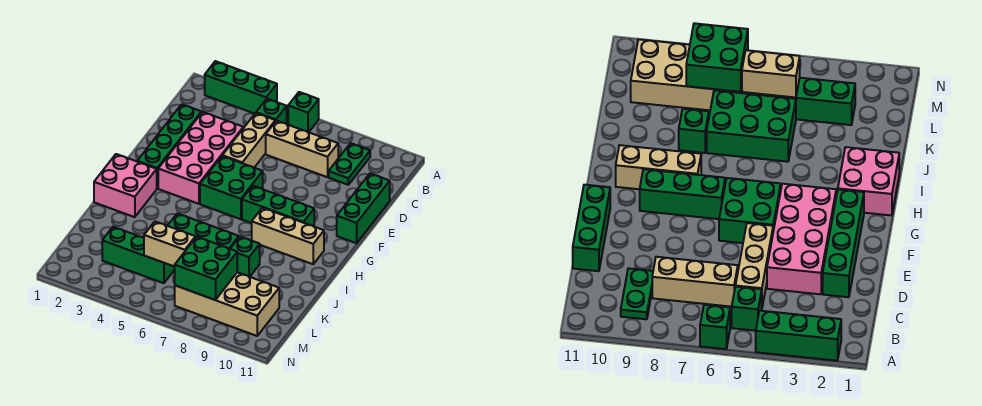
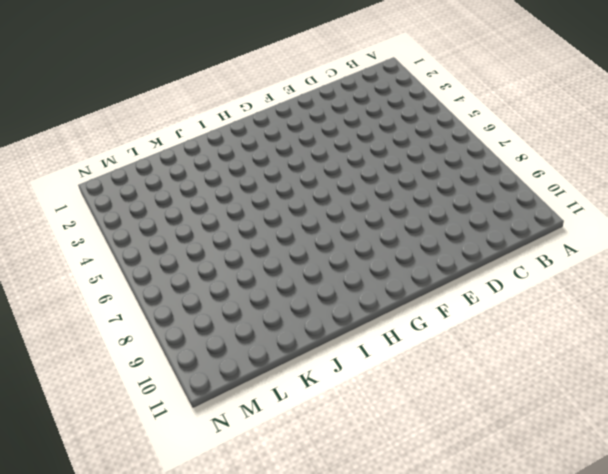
none -> green brick A2:A4 level 1
none -> green brick A6 level 1
none -> green brick B5 level 1

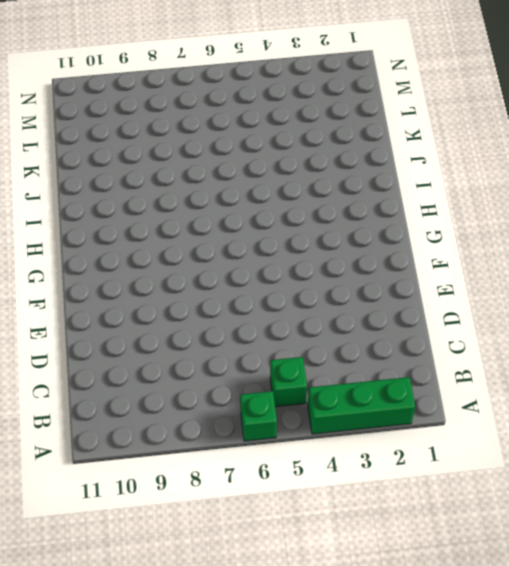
none -> green plate B9:C9 level 1
none -> tan brick C5:E5 level 1
none -> tan brick C6:C8 level 1

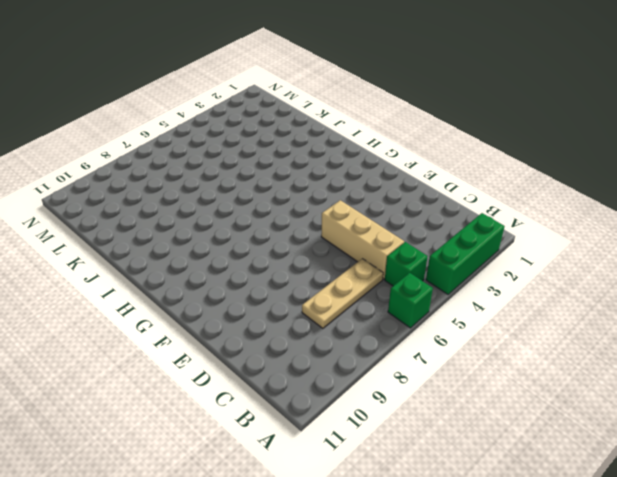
tan plate C6:C8 level 1 -> tan brick C6:C8 level 1
none -> green plate B9:C9 level 1
none -> green brick D2:G2 level 1
none -> pink brick D3:G4 level 1

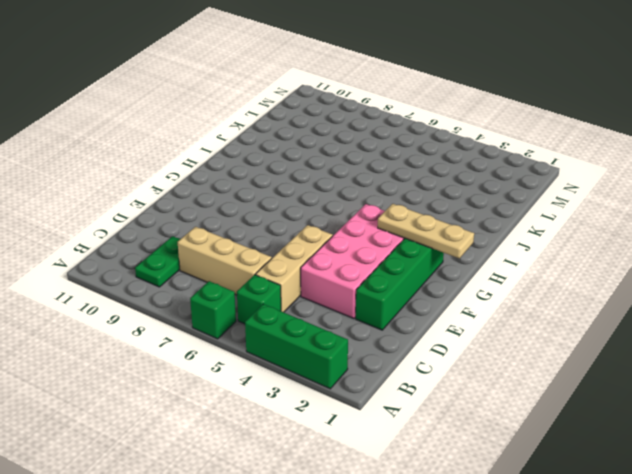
tan plate G1:G3 level 2 -> none
none -> green brick D11:F11 level 1
none -> green brick F5:G6 level 1
none -> green brick G7:G9 level 1

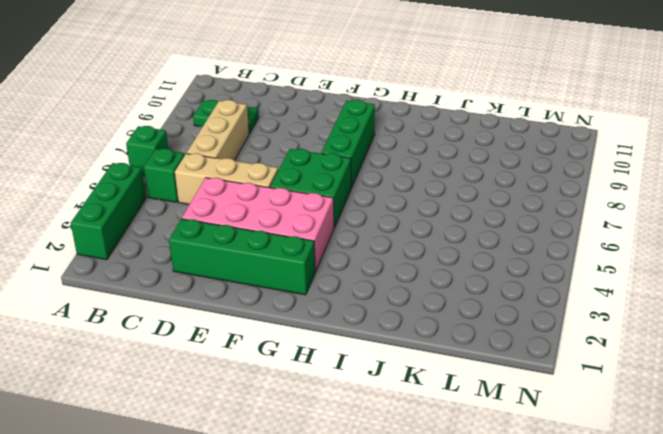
none -> green brick D11:F11 level 1
none -> pink brick H1:I2 level 1
none -> tan brick H8:H10 level 1

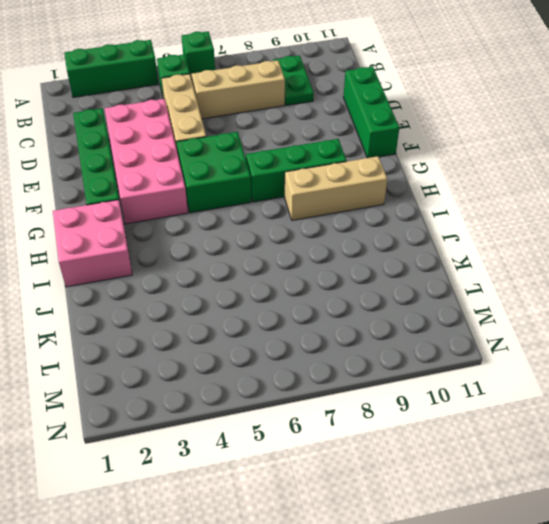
none -> green brick J5:K7 level 1
none -> green brick J8 level 1
none -> green brick L3:L5 level 1

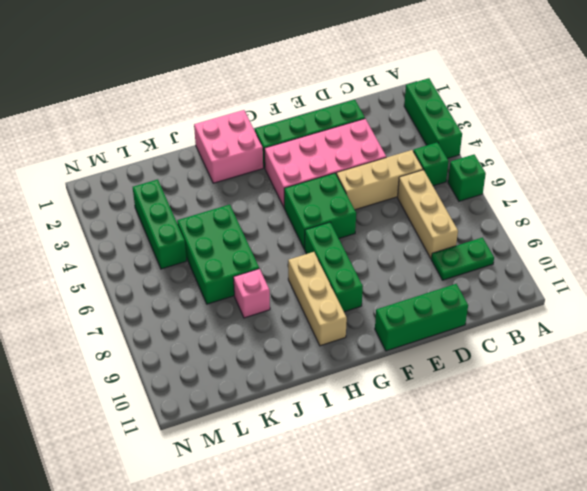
pink brick J8 level 1 -> green brick J8 level 1
none -> tan brick L7:M10 level 1
none -> tan brick L5:L6 level 2
none -> green brick L7:M8 level 2

